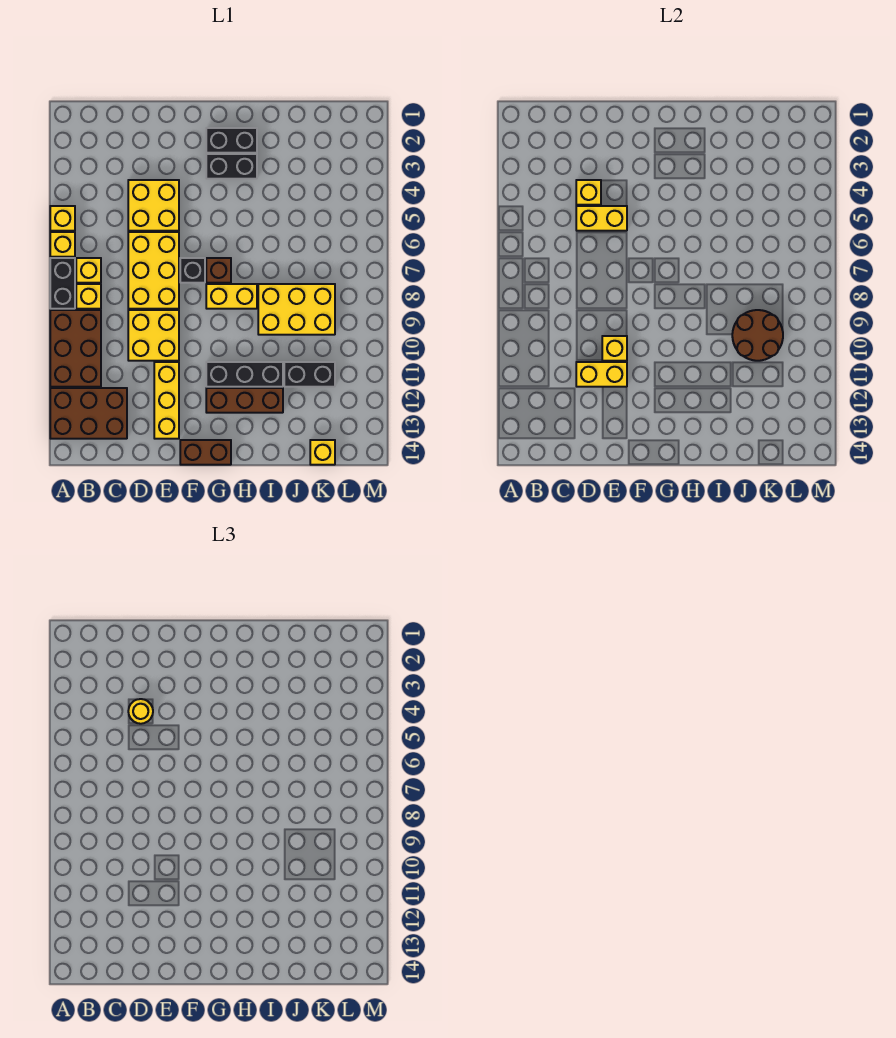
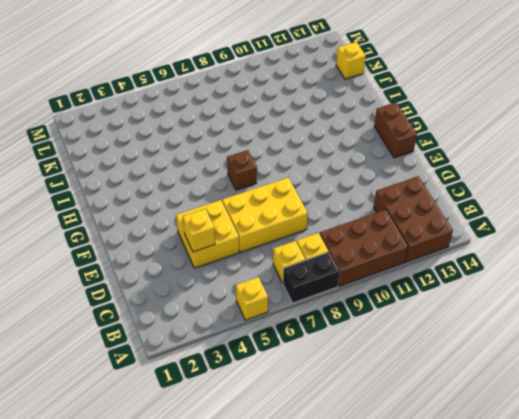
none -> yellow brick A6 level 1
none -> yellow brick D9:E10 level 1
none -> yellow brick E11:E13 level 1

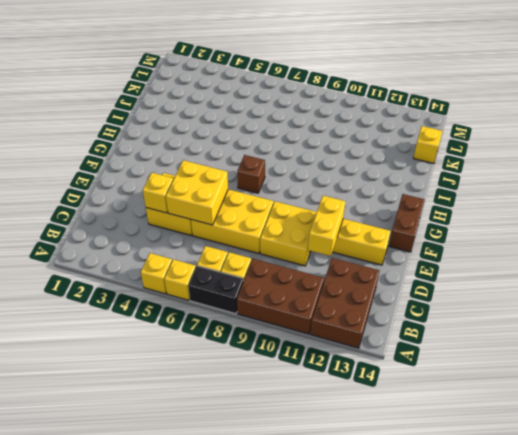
yellow brick D5:E6 level 2 -> yellow brick D5:E5 level 2
none -> black brick F7 level 1
none -> black brick G2:H2 level 1
none -> black brick G3:H3 level 1

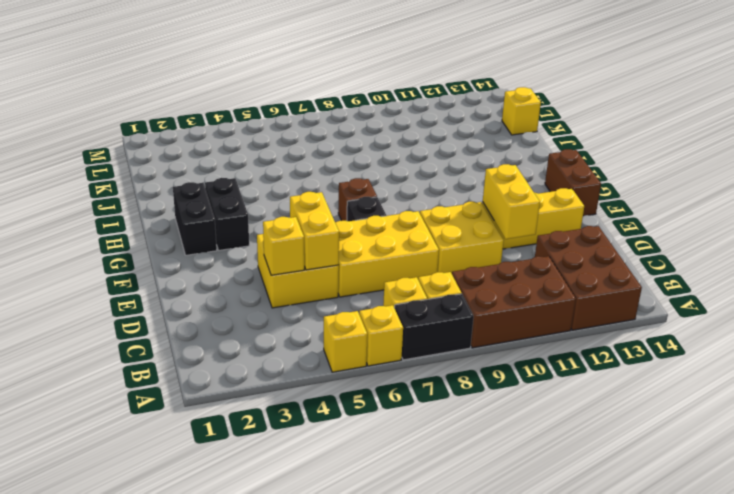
none -> yellow brick G8:H8 level 1
none -> black brick G11:I11 level 1
none -> brown brick G12:I12 level 1

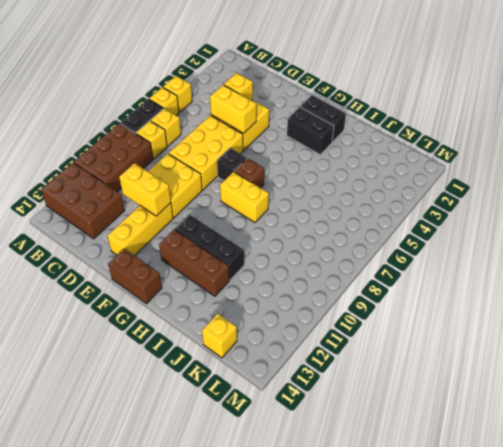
none -> yellow brick I8:K9 level 1
none -> black brick J11:K11 level 1
none -> yellow brick E10 level 2

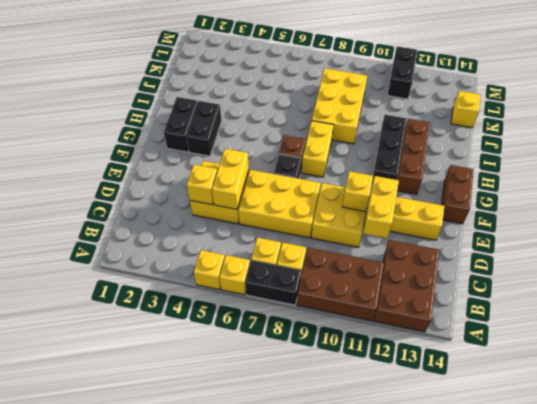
black brick L11:M11 level 1 -> black brick J11:K11 level 1
none -> brown round brick J9:K10 level 2
none -> yellow round brick D4 level 3

